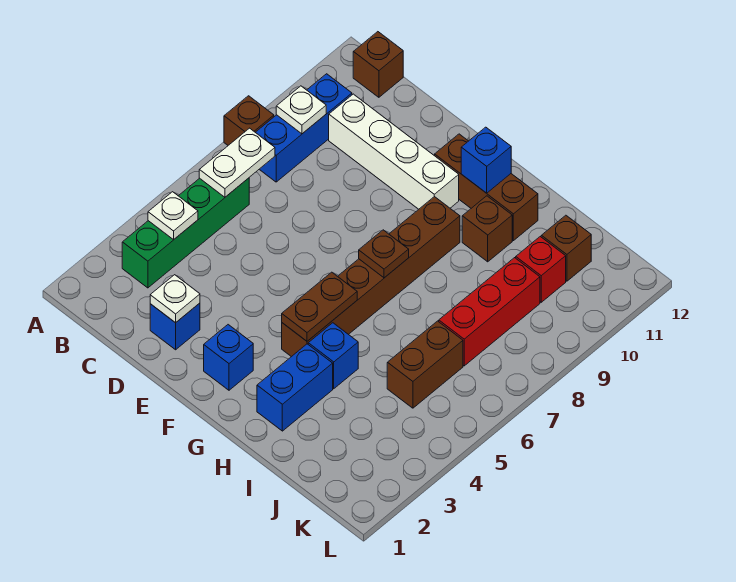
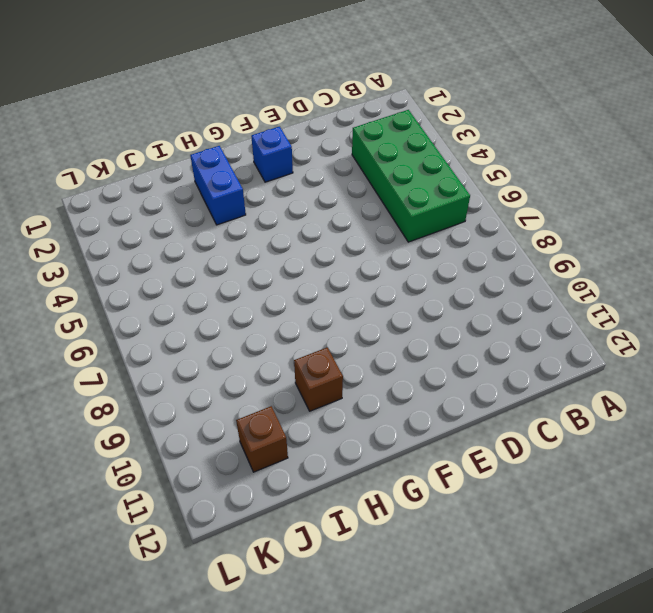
green brick B3:C6 level 1 -> green brick B3:B6 level 1
none -> brown brick A8 level 1
none -> blue brick B8:B10 level 1
none -> brown brick B12 level 1

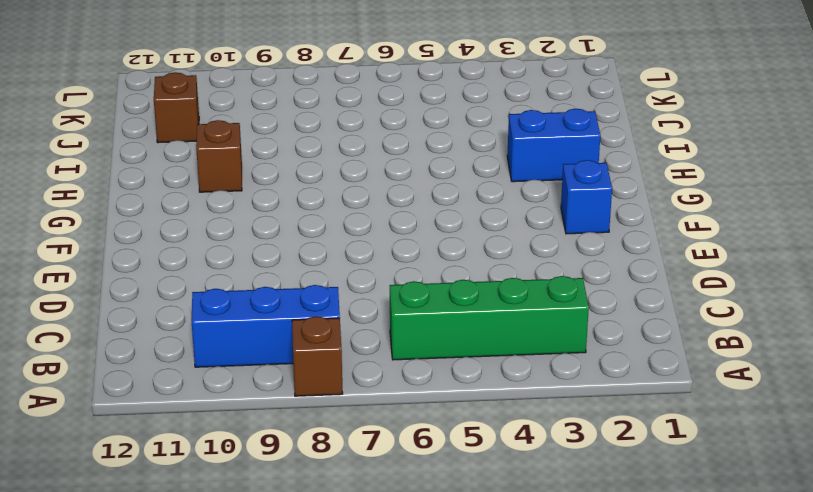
none -> brown brick B12 level 1
none -> white brick C10:F10 level 1
none -> blue brick D2 level 1

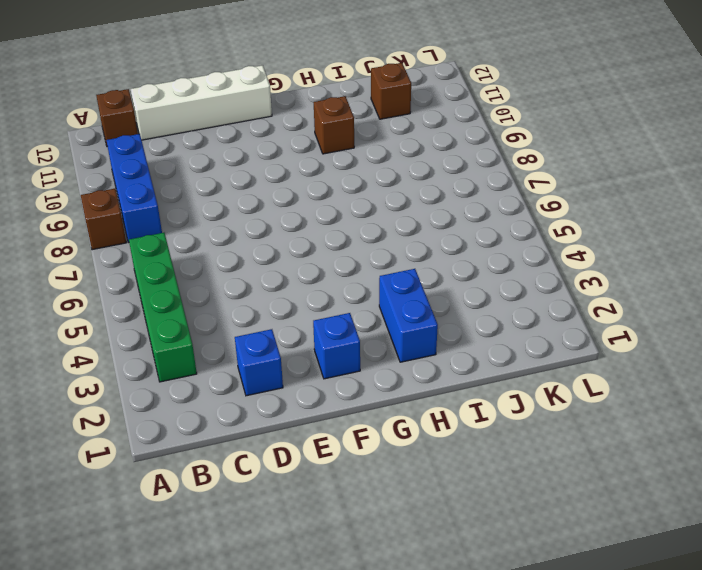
white brick C12:F12 level 1 -> white brick C10:F10 level 1
none -> brown brick F11:H11 level 1
none -> brown brick G4:G9 level 1
none -> blue brick H4 level 1

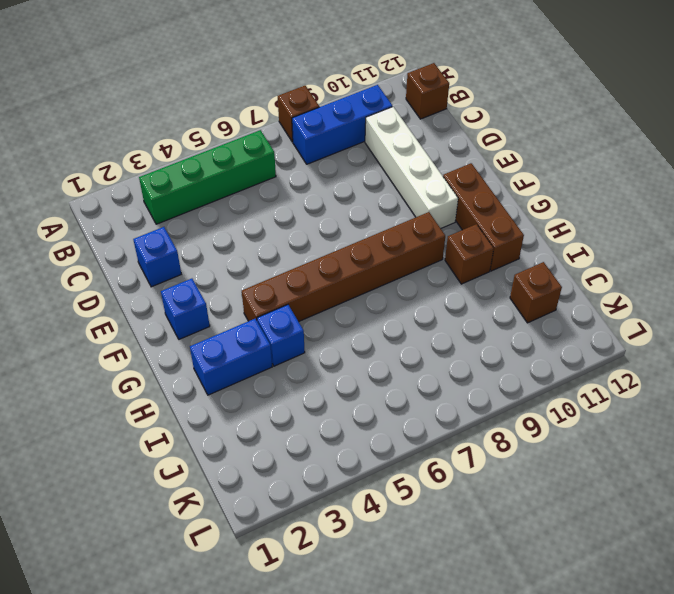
none -> brown brick J5:J6 level 1
none -> red brick J7:J9 level 1
none -> red brick J10 level 1

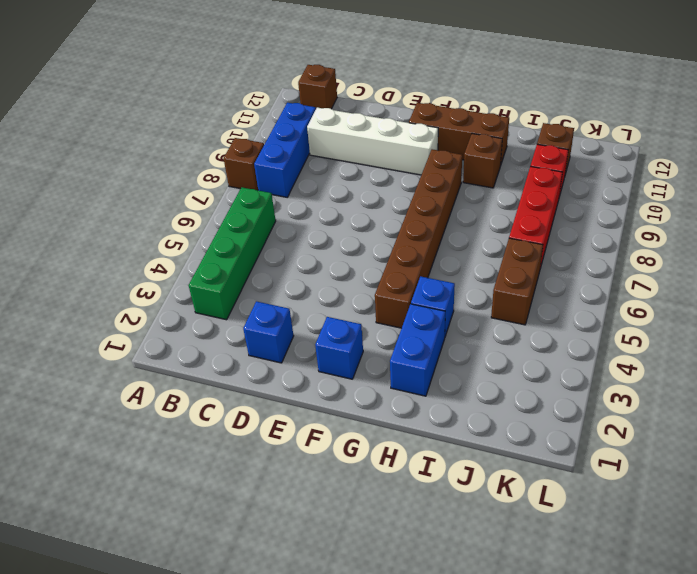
none -> white plate B4 level 2
none -> white plate B6:B7 level 2
none -> white plate B9 level 2

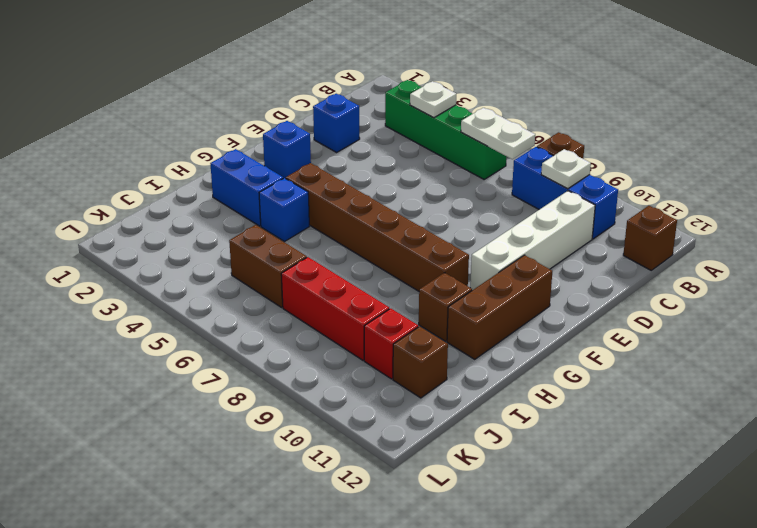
none -> white plate D2 level 2
none -> brown plate G4:G5 level 2
none -> brown plate G7 level 2

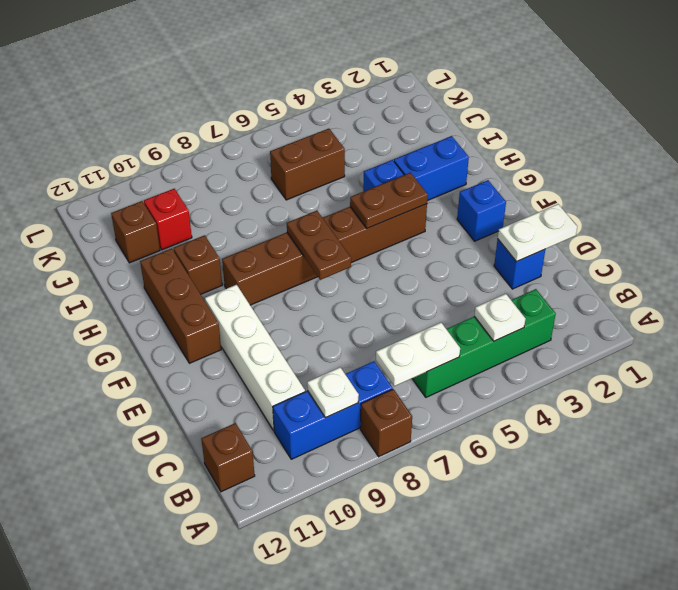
white plate D1:D2 level 2 -> white plate D2 level 2
brown plate F7:G7 level 2 -> brown plate G7 level 2
none -> red brick J7:J9 level 1
none -> blue brick G11 level 2

